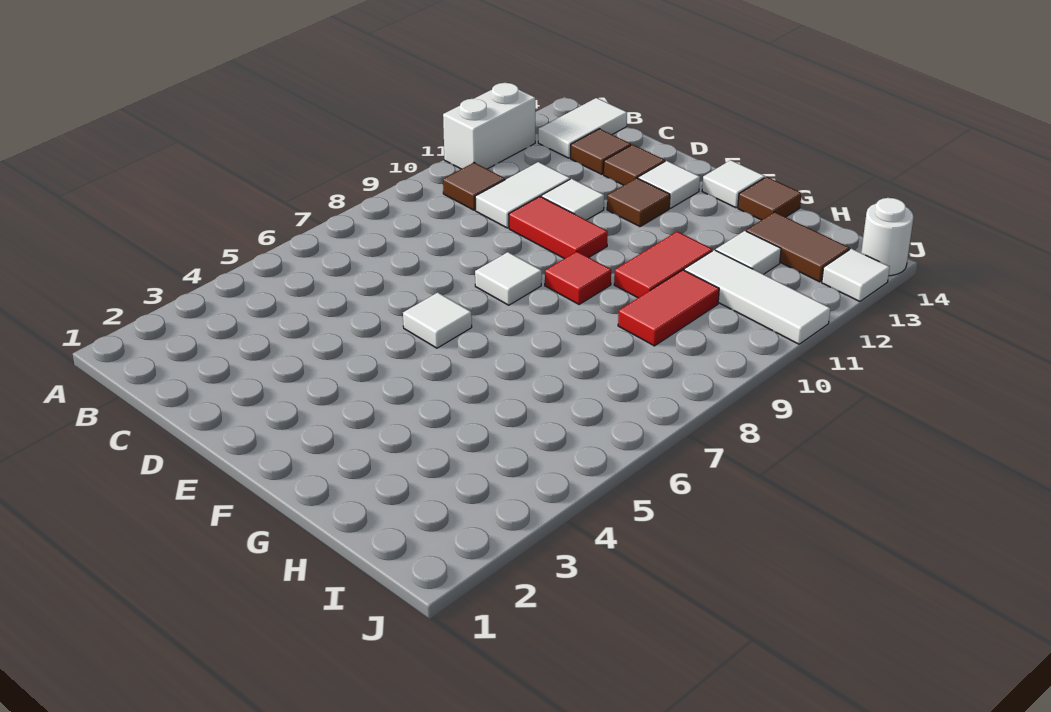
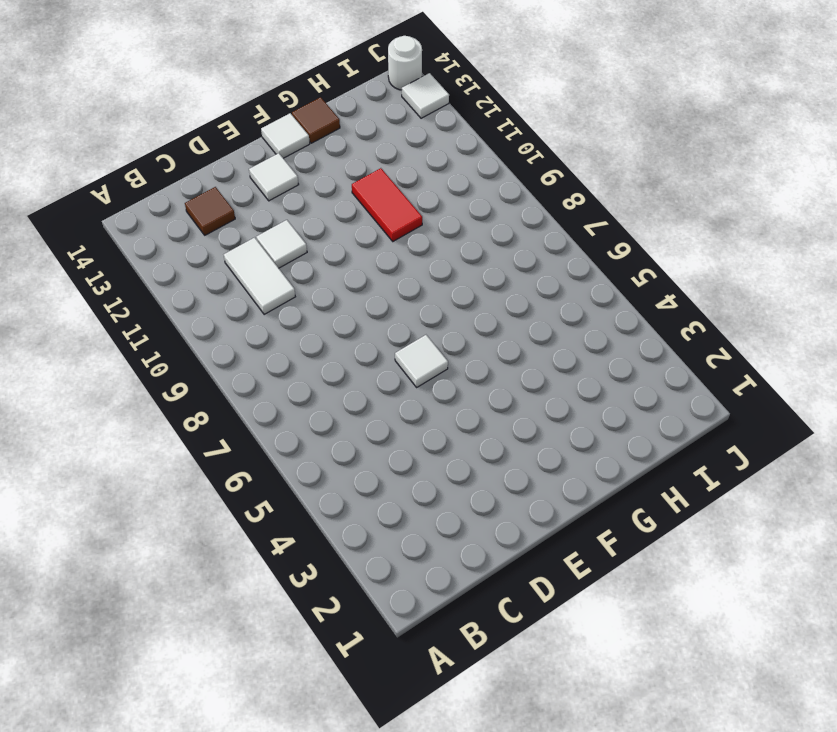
none -> white brick A11:A12 level 1
none -> brown tile B10 level 1
none -> white tile B13:B14 level 1

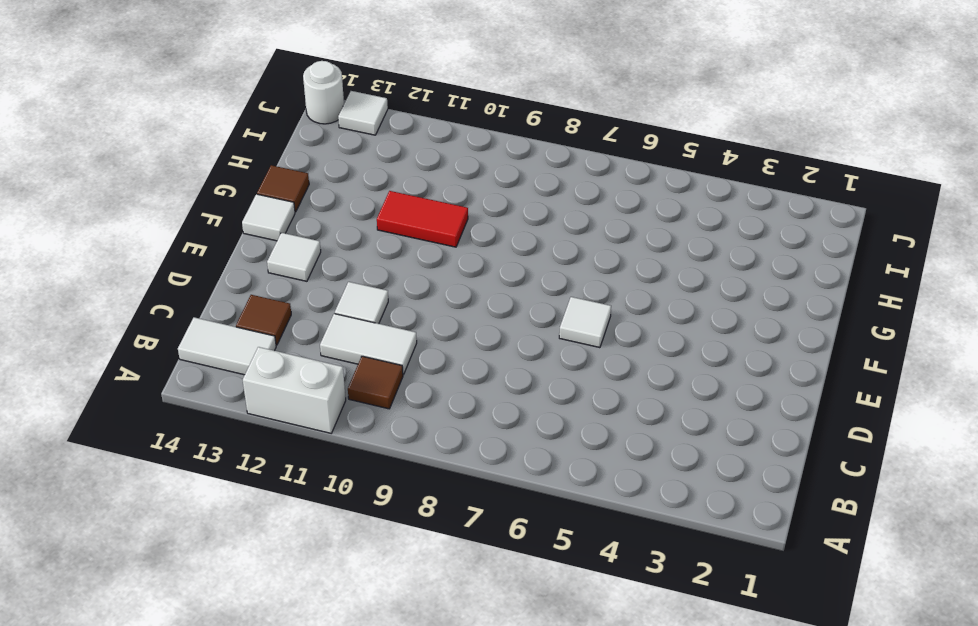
none -> red tile D10:E10 level 1
none -> brown tile D13 level 1
none -> white tile E8 level 1

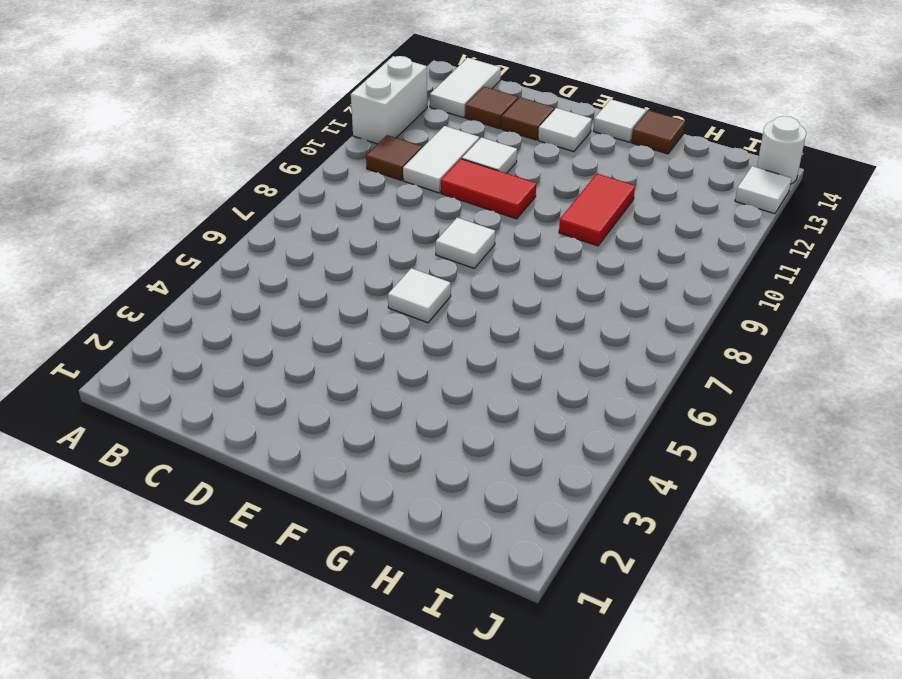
none -> brown tile E12 level 1
none -> red tile F9 level 1
none -> red tile H9:H10 level 1

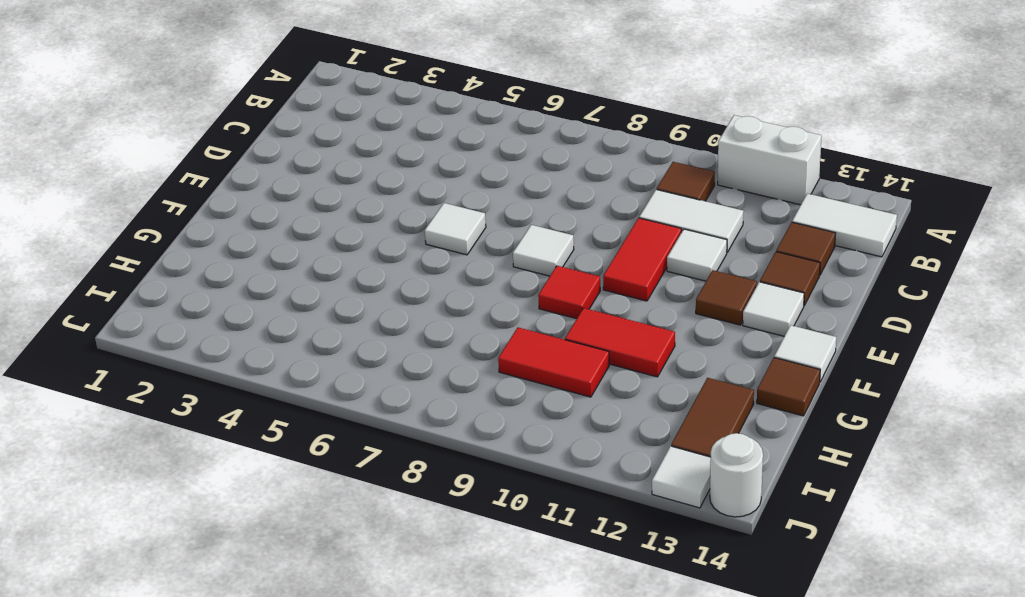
none -> white tile H11:J11 level 1
none -> white tile H12 level 1

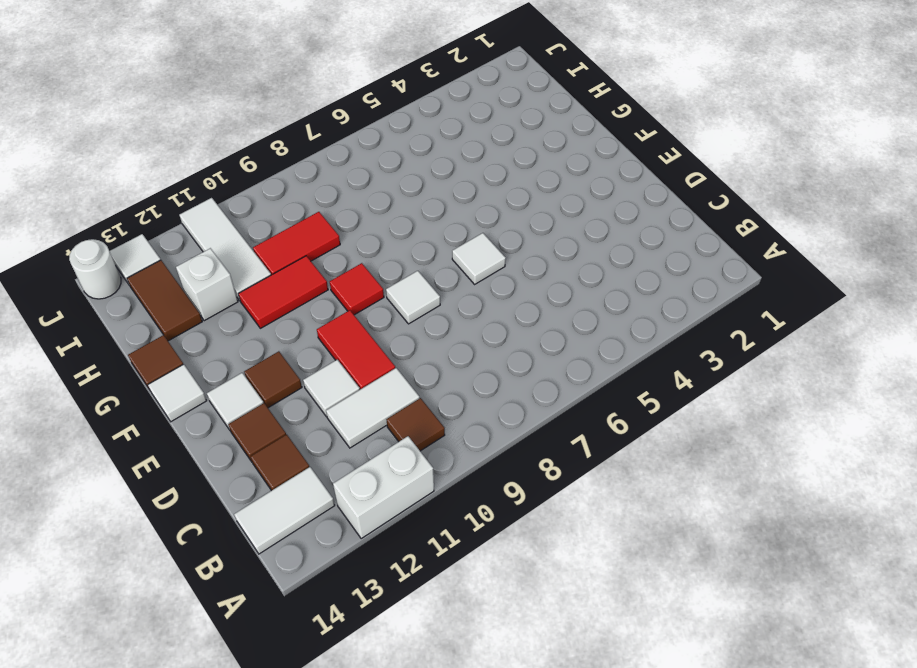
white brick H12 level 1 -> white tile H12 level 1

